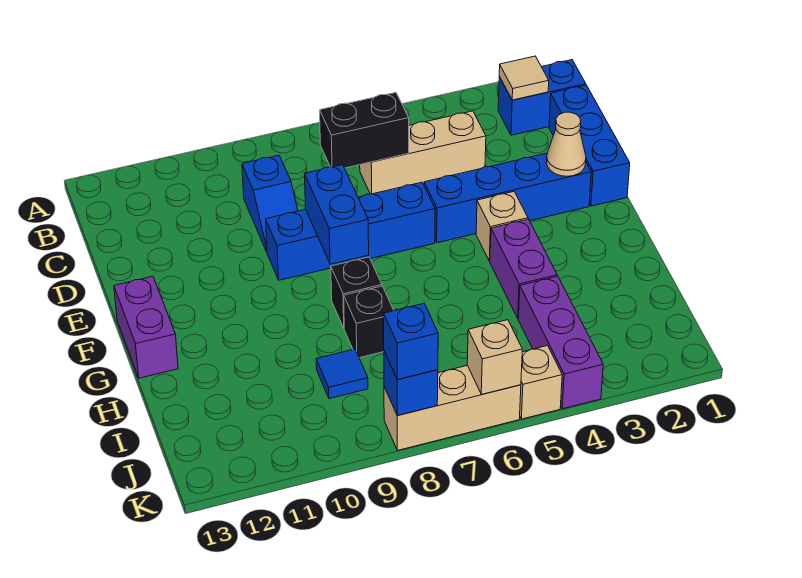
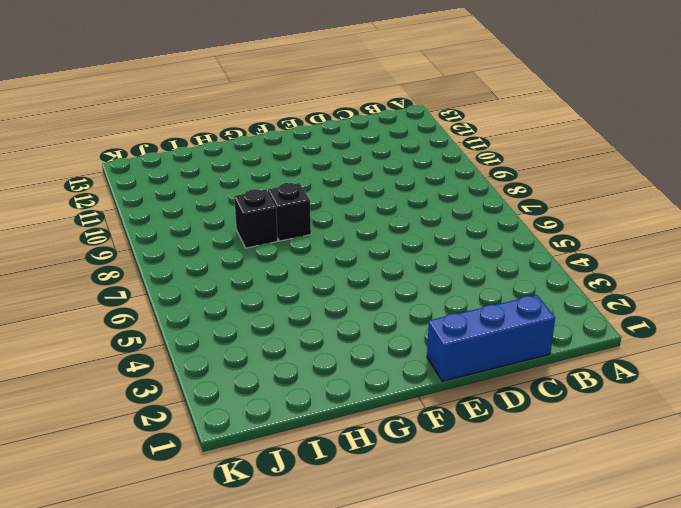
none -> blue brick B1:B2 level 1
none -> tan brick C4:C6 level 1
none -> blue slope C9:D9 level 1 top C

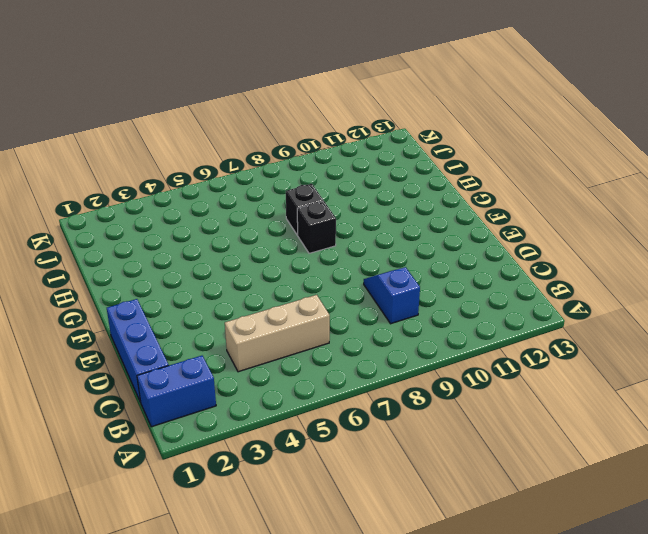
none -> blue brick E2:E5 level 1
none -> blue brick E6:E9 level 1
none -> tan brick F4 level 1

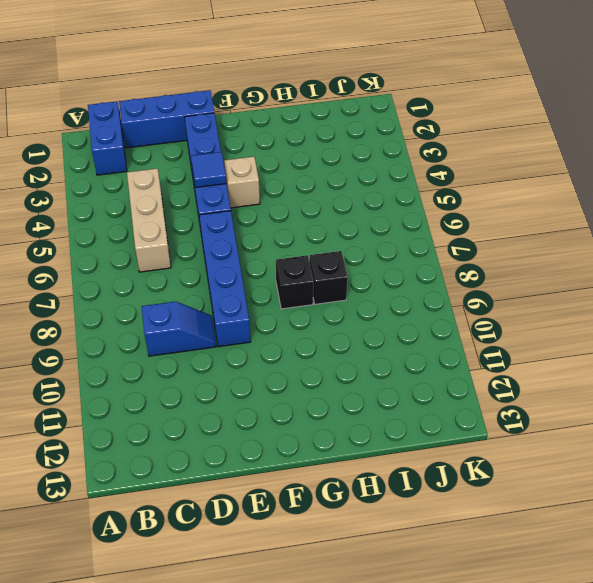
blue tile E4 level 2 -> blue tile I9 level 1
none -> purple brick F13:G13 level 1
none -> purple brick G4:H4 level 1
none -> purple brick I4:K4 level 1

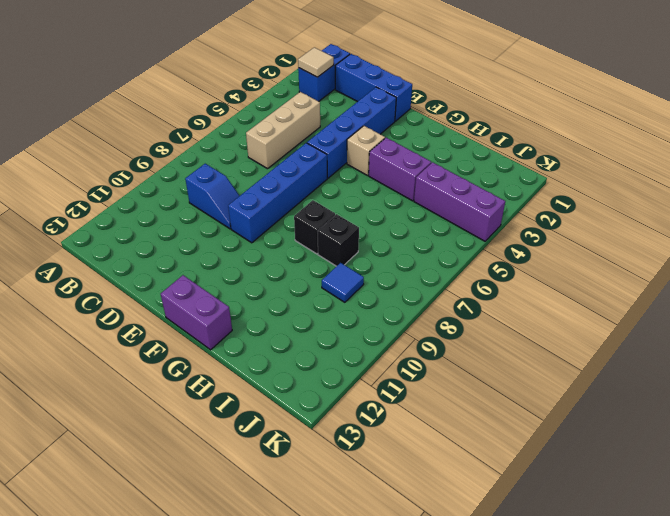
none -> tan brick K5 level 1
none -> tan brick K6:K8 level 1
none -> black brick C6:C7 level 2

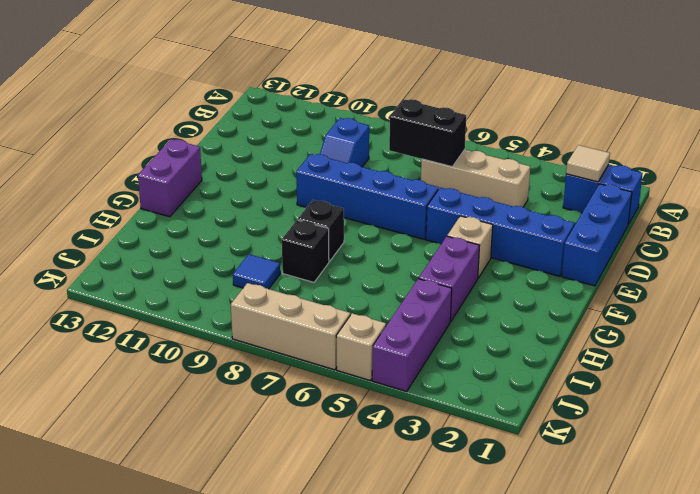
none -> tan cone E2 level 2
none -> blue brick E8:F8 level 2
none -> tan brick K6 level 2

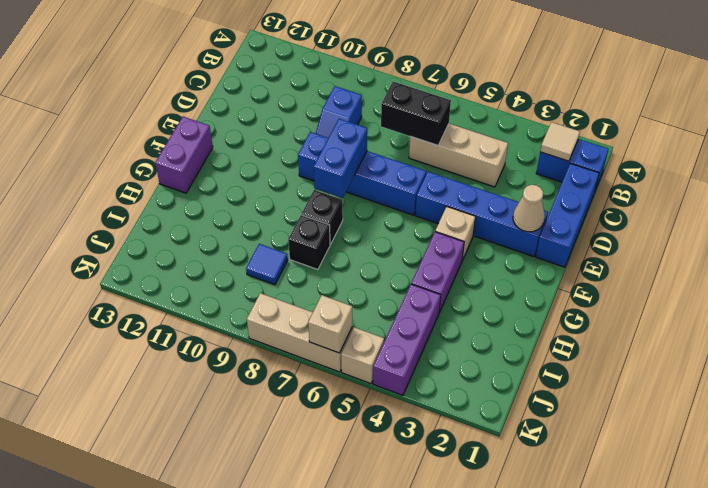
none -> blue brick K8 level 2
none -> blue brick K8 level 3

